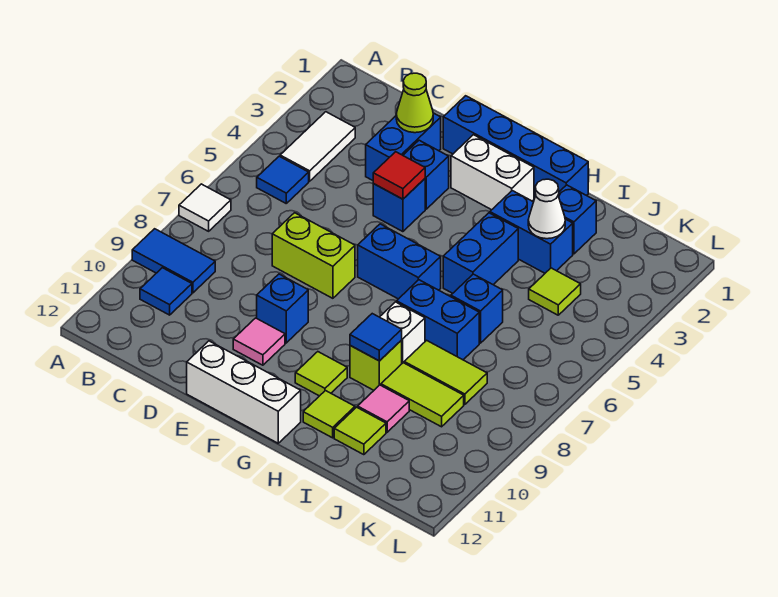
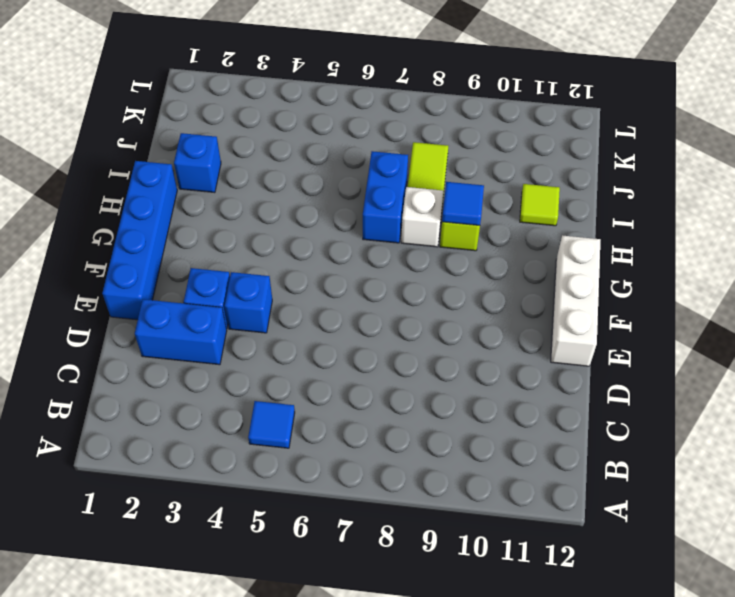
none -> white tile A7 level 1
none -> blue tile A9:B9 level 1
none -> white tile B3:B4 level 1
none -> blue tile B10 level 1

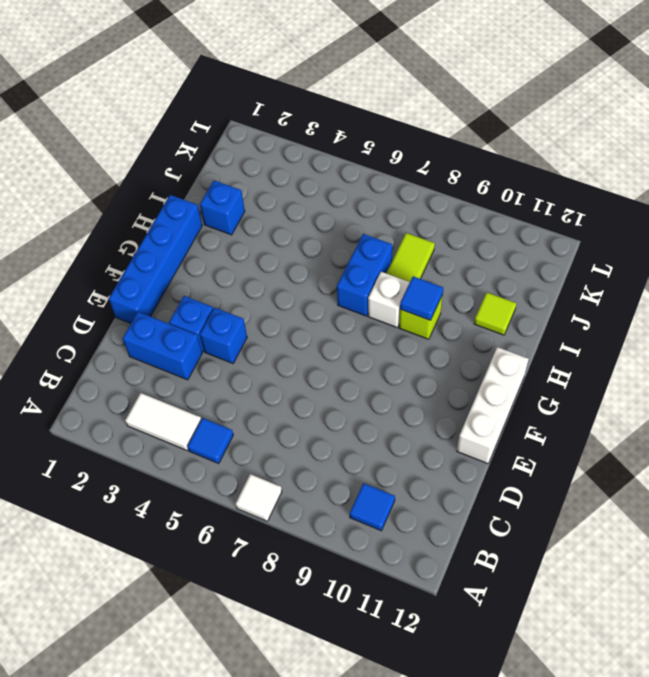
none -> blue tile A9:B9 level 1
none -> lime brick D7:E7 level 1
none -> blue brick E9 level 1
none -> pink tile E10 level 1

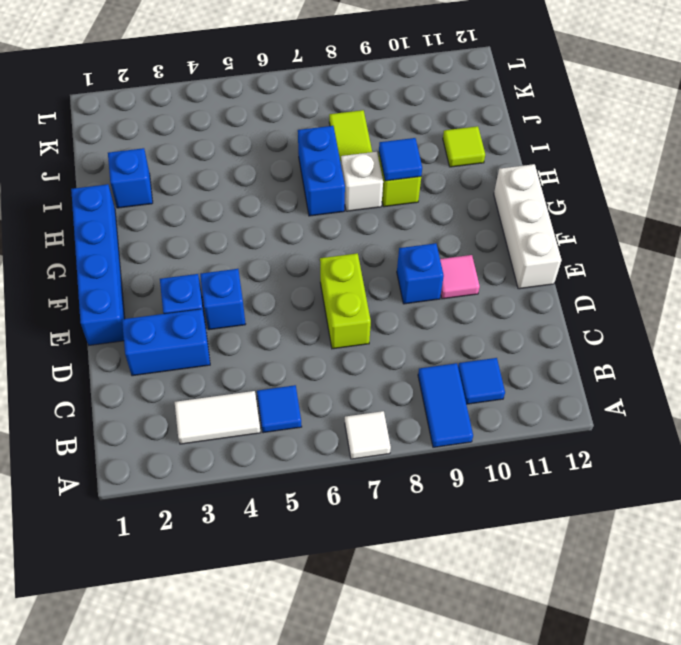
none -> white brick F2:G2 level 1
none -> blue brick F6:G6 level 1
none -> lime tile G10 level 1
none -> blue brick H3:I3 level 1

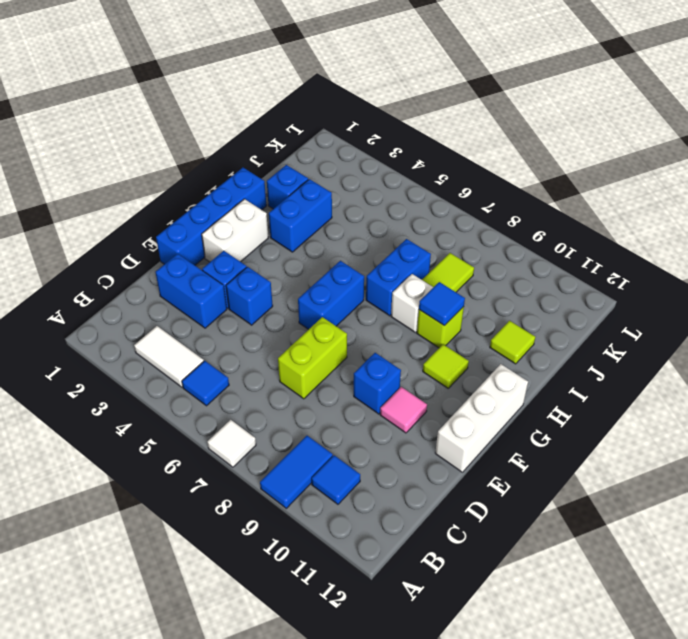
none -> blue brick H4:H5 level 1
none -> lime tile H11 level 1
none -> blue brick I6 level 1
none -> lime tile I9:J9 level 1

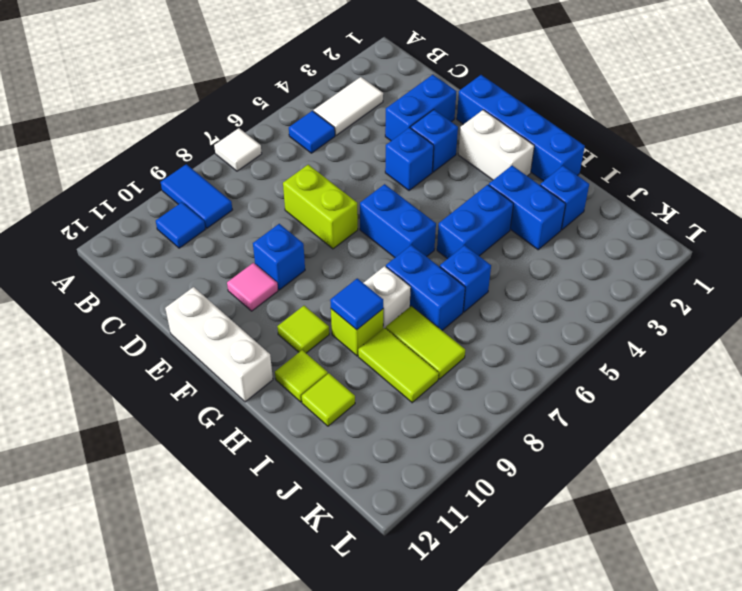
none -> pink tile I10 level 1
none -> lime tile J4 level 1
none -> lime cone D2 level 2
none -> red tile E4 level 2

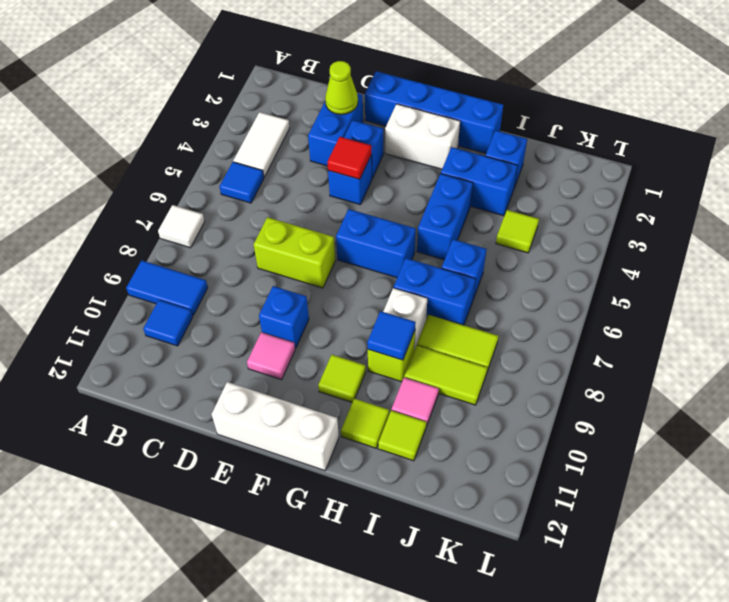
none -> white cone I3 level 2

